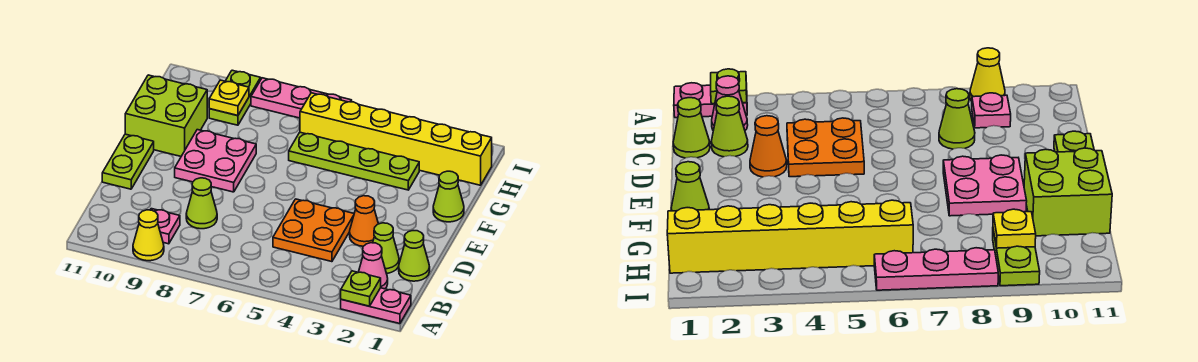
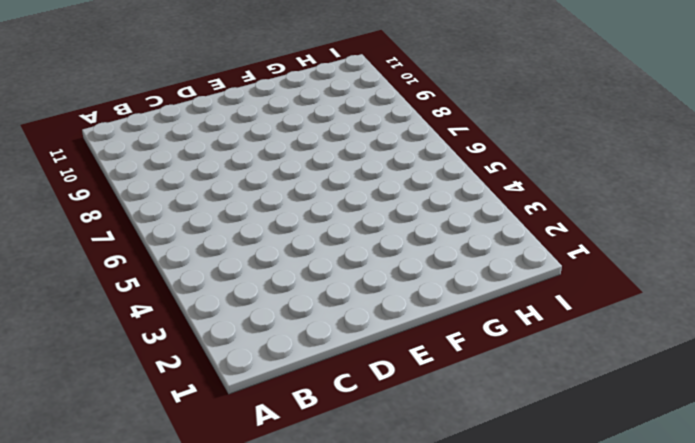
none -> pink plate A1:A2 level 1
none -> yellow cone A9 level 1
none -> pink cone B2 level 1

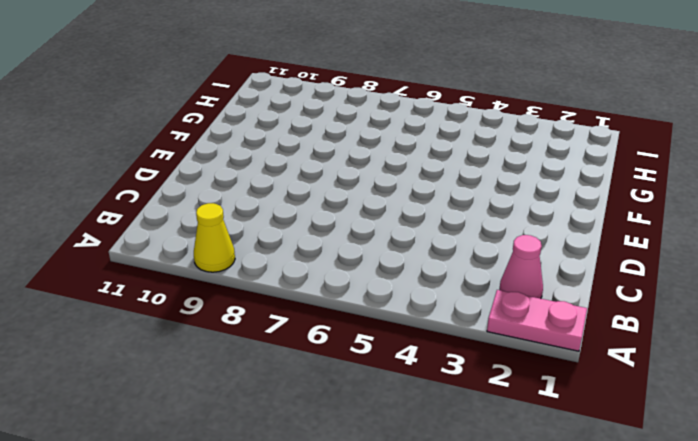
none -> pink plate B9 level 1
none -> lime cone C1 level 1
none -> lime cone C2 level 1

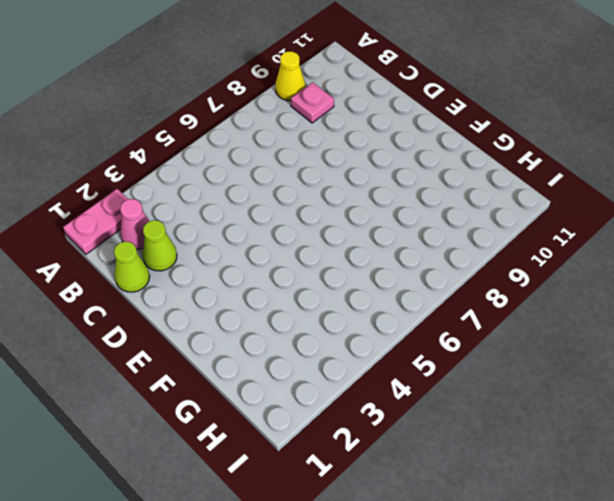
none -> orange plate C4:D5 level 1
none -> lime cone C8 level 1
none -> orange cone D3 level 1

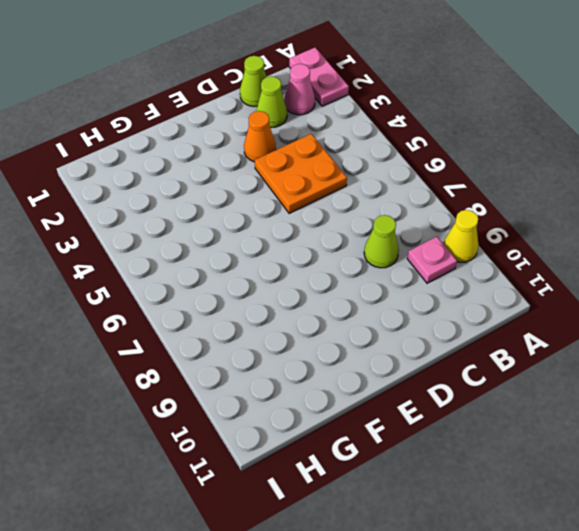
none -> lime plate D11:E11 level 1
none -> pink plate E8:F9 level 1
none -> lime cone F1 level 1

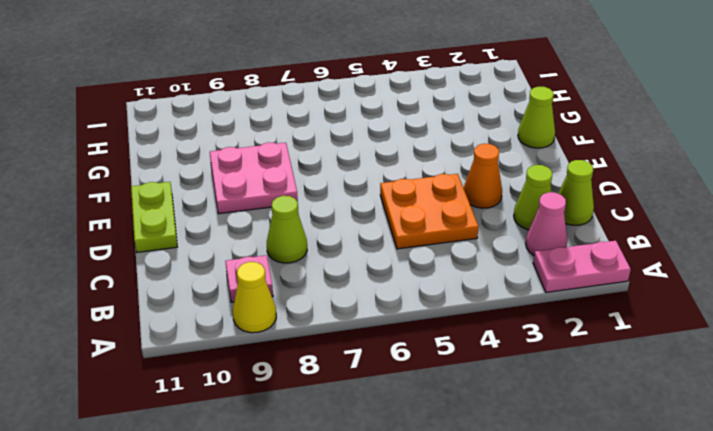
none -> lime brick F10:G11 level 1
none -> lime plate G3:G6 level 1
none -> yellow brick H1:H6 level 1

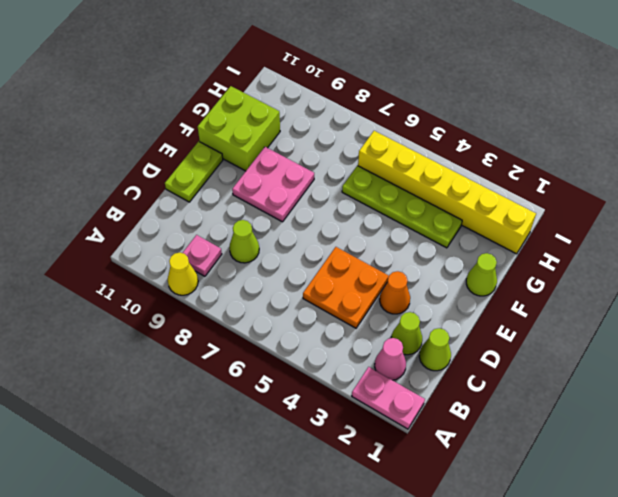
none -> lime plate H9:I9 level 1
none -> pink plate I6:I8 level 1
none -> lime plate A2 level 2

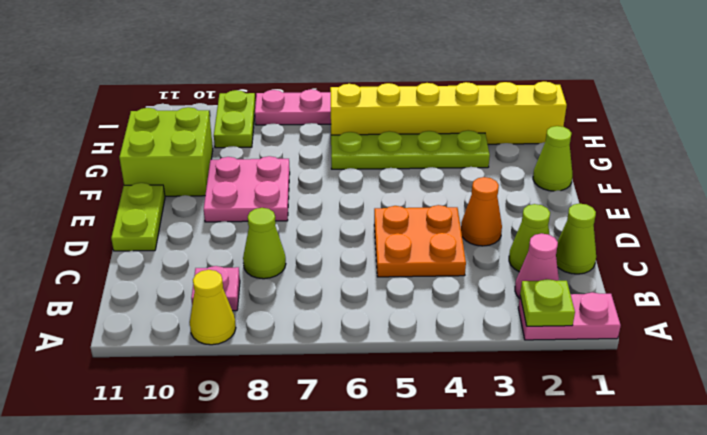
none -> yellow plate H9 level 2

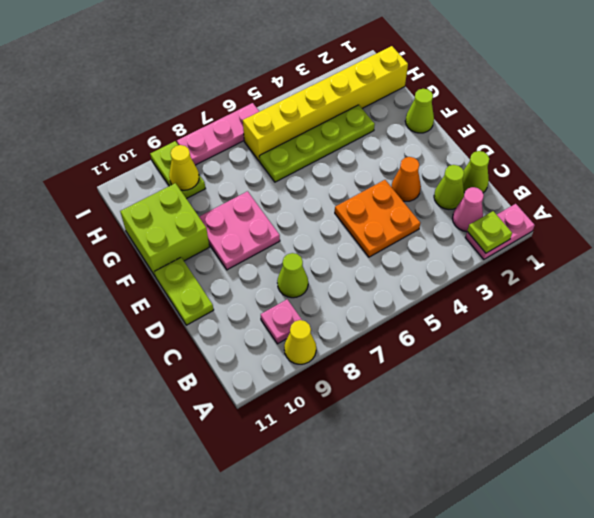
yellow cone H9 level 2 -> yellow plate H9 level 2

